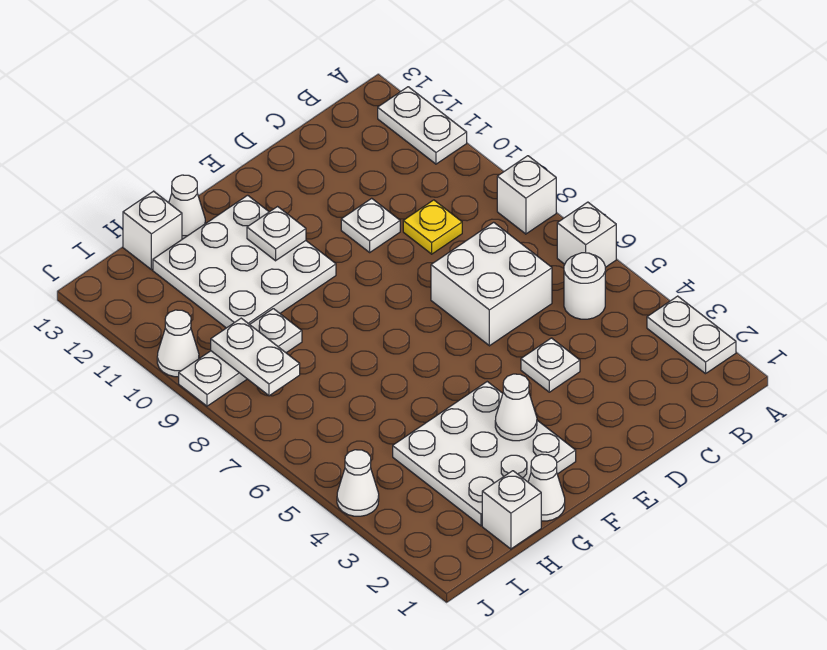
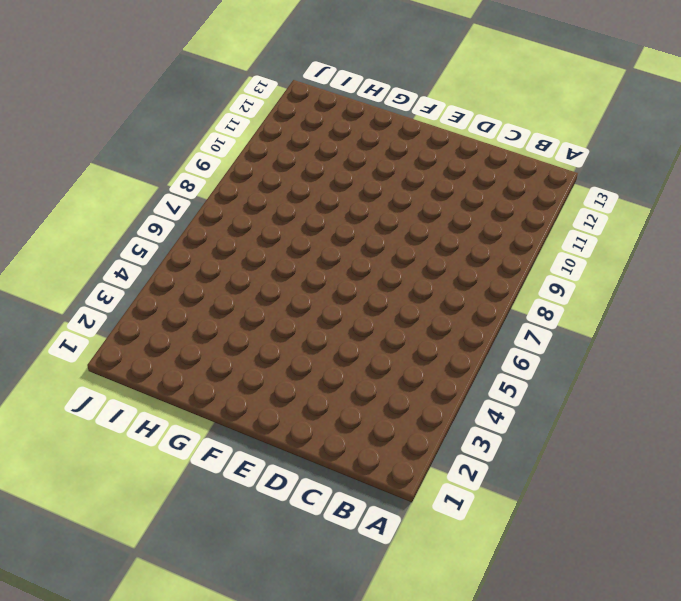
none -> white plate A2:A3 level 1
none -> white brick A6 level 1
none -> white brick A8 level 1

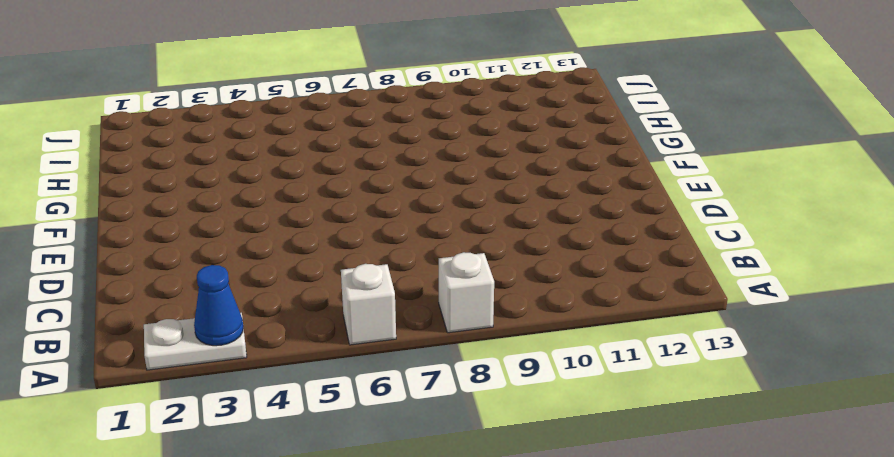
blue cone A3 level 2 -> none
none -> white plate A11:A12 level 1
none -> white round brick B5 level 1
none -> white brick C6:D7 level 1

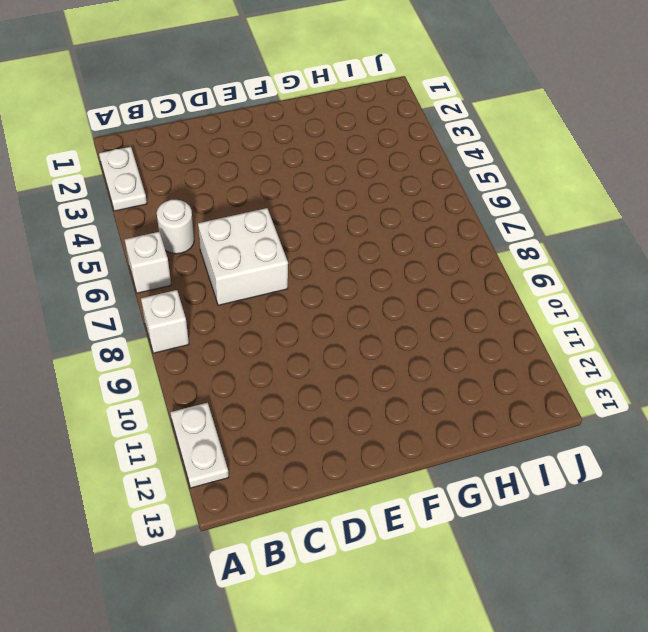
none -> yellow plate C9 level 1
none -> white plate D4 level 1
none -> white plate D10 level 1

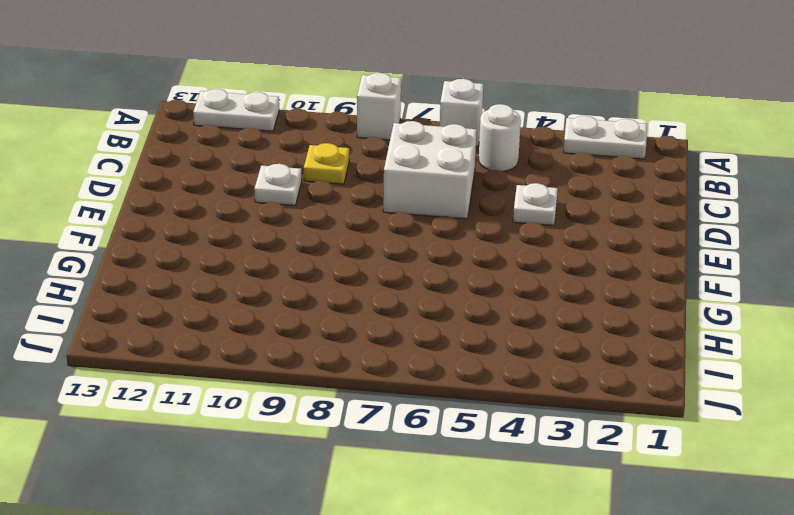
none -> white plate F2:H4 level 1
none -> white plate F10:H12 level 1
none -> white cone G1 level 1

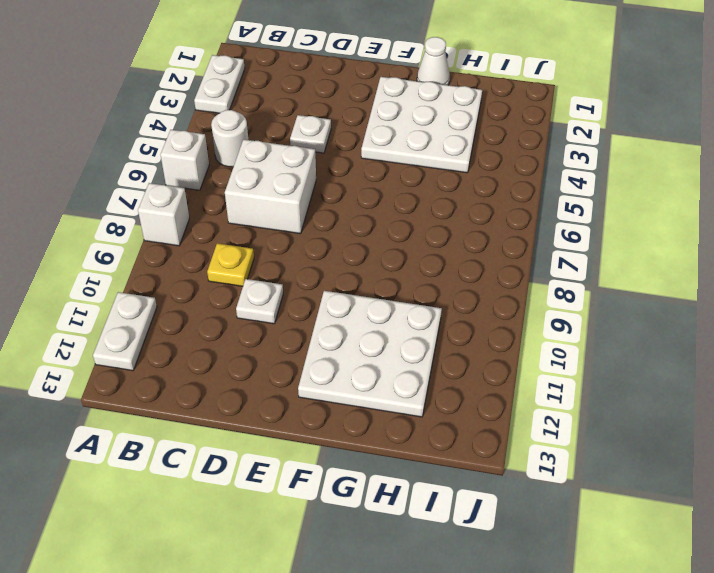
none -> white cone G13 level 1
none -> white brick H1 level 1
none -> white plate H9:J9 level 1

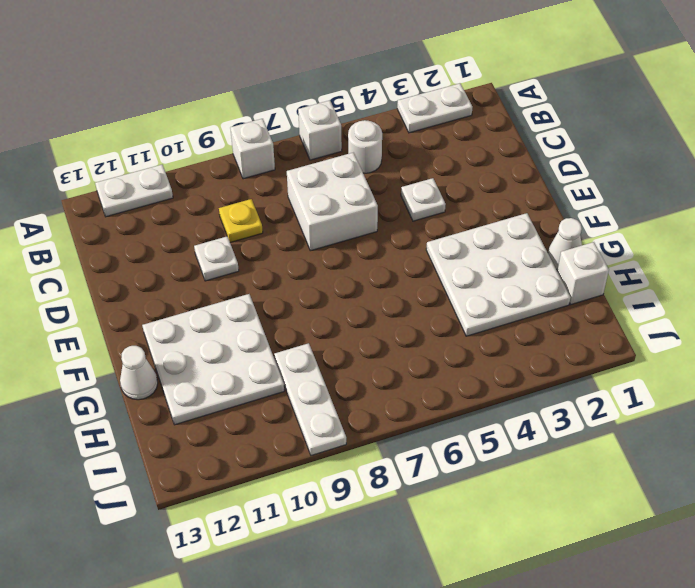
none -> white brick H13 level 1
none -> white cone J4 level 1
none -> white cone J10 level 1

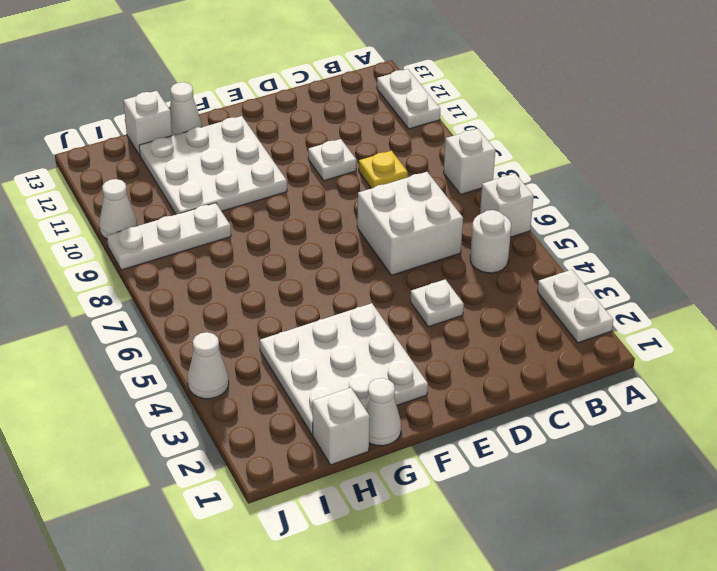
none -> white cone F3 level 2
none -> white plate F11 level 2
none -> white plate I8:I9 level 2

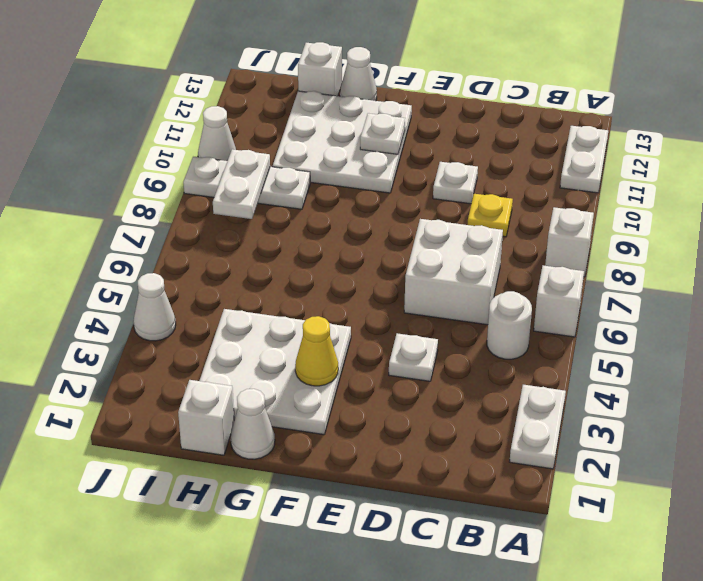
yellow cone F3 level 2 -> white cone F3 level 2

